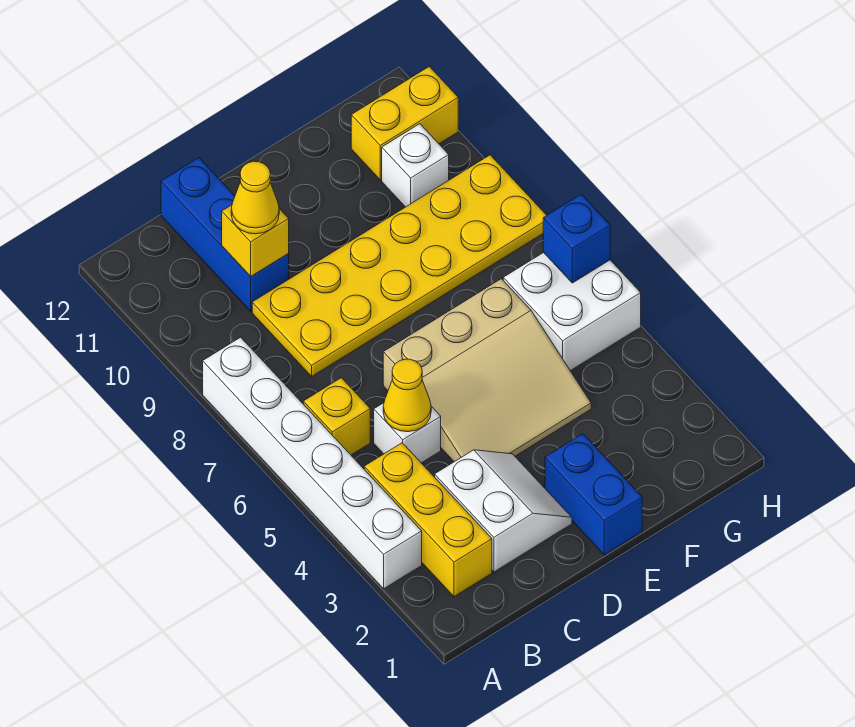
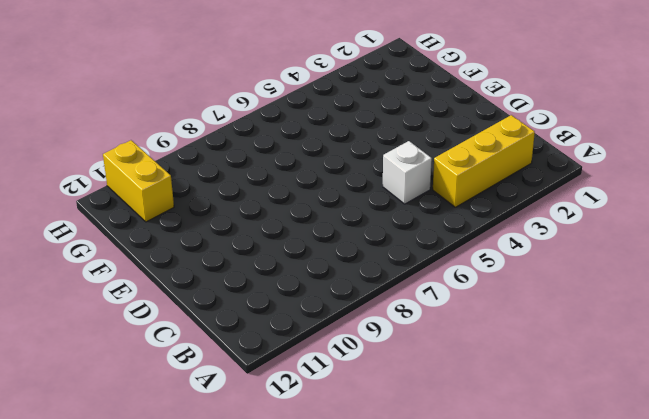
none -> white brick A3:A8 level 1
none -> yellow brick B6 level 1
none -> white slope C2:D3 level 1 top C

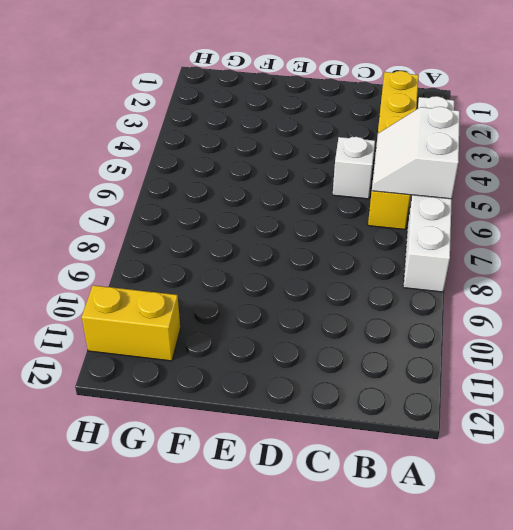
white slope A5:B6 level 2 top A -> white slope C2:D3 level 1 top C
none -> yellow plate C8:H9 level 1
none -> blue brick C10:C12 level 1
none -> tan slope D4:F6 level 1 top 6

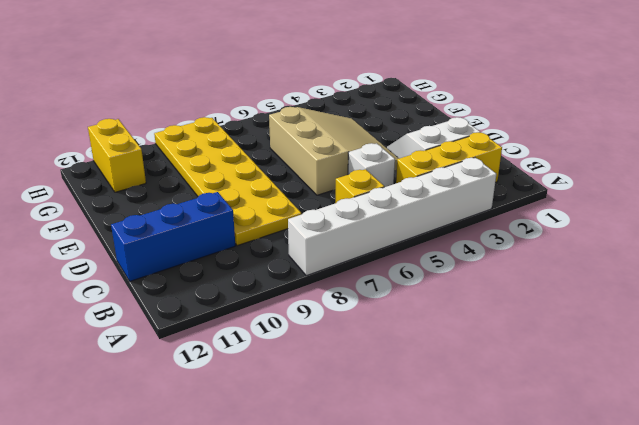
none -> blue brick E1:E2 level 1
none -> white brick G5:H6 level 1
none -> white brick G10 level 1

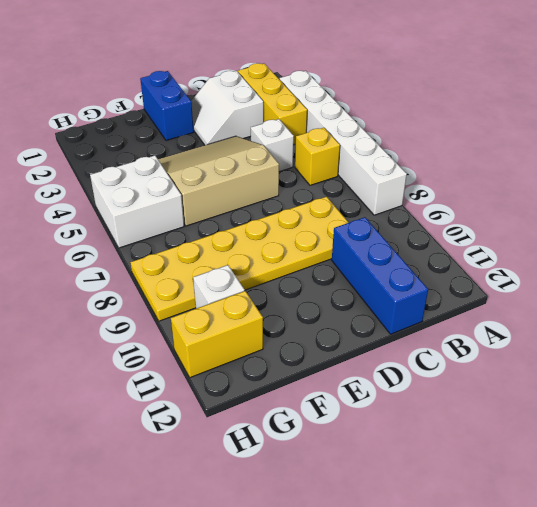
none -> yellow cone C5 level 2
none -> yellow brick C10 level 2
none -> blue brick H6 level 2

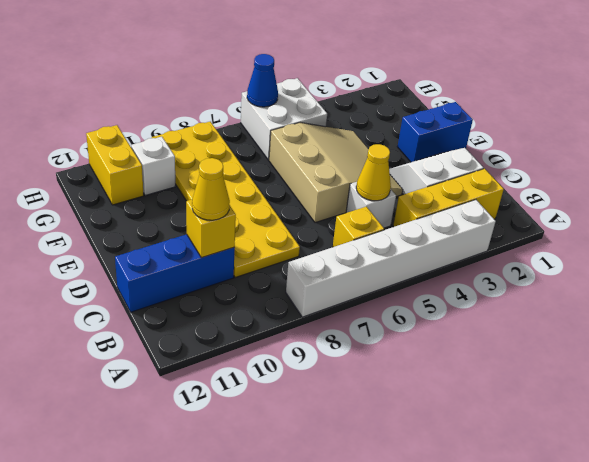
blue cone H6 level 2 -> blue brick H6 level 2

